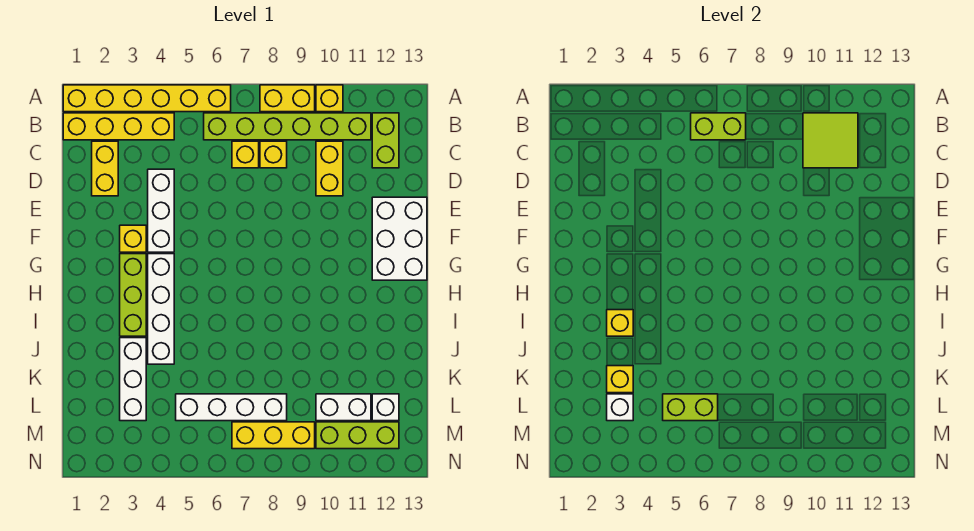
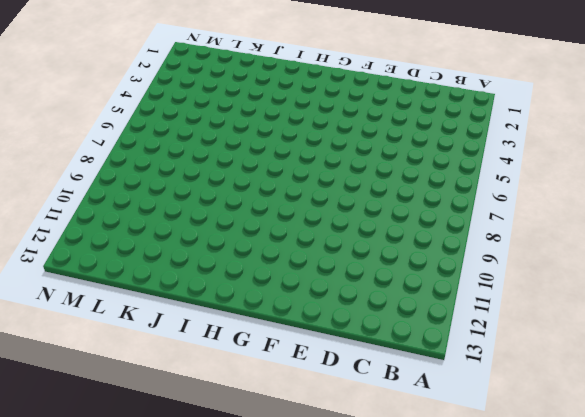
none -> yellow brick A1:A6 level 1
none -> yellow brick A8:A9 level 1
none -> yellow brick A10 level 1

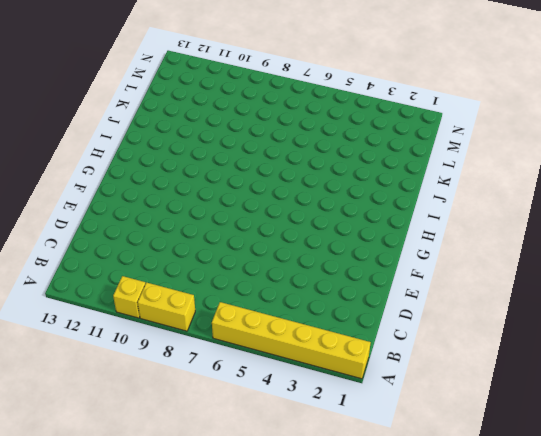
none -> yellow brick B1:B4 level 1
none -> lime brick B6:B11 level 1
none -> lime brick B12:C12 level 1

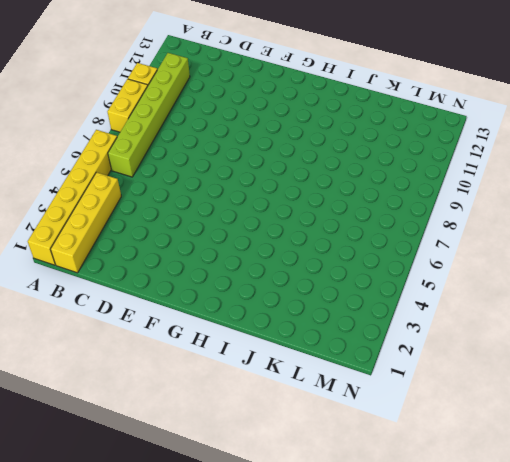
none -> lime brick B12:C12 level 1
none -> yellow brick C2:D2 level 1
none -> yellow brick C7 level 1

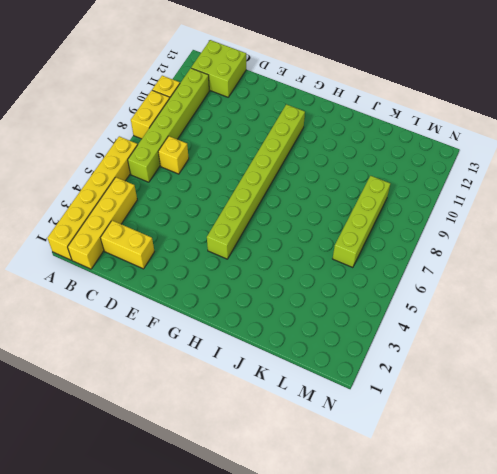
lime brick B12:C13 level 1 -> lime brick B12:C12 level 1
lime brick G4:G11 level 1 -> white brick G4:J4 level 1
lime brick L6:L9 level 1 -> white brick L5:L8 level 1
none -> yellow brick C8 level 1
none -> yellow brick C10:D10 level 1
none -> white brick D4:F4 level 1

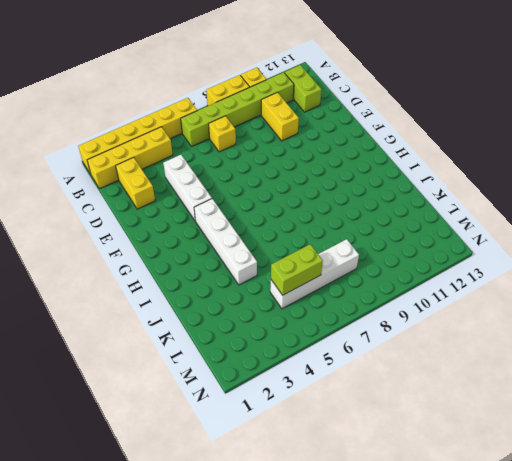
none -> yellow brick C8 level 1
none -> white brick E12:G13 level 1
none -> yellow brick F3 level 1

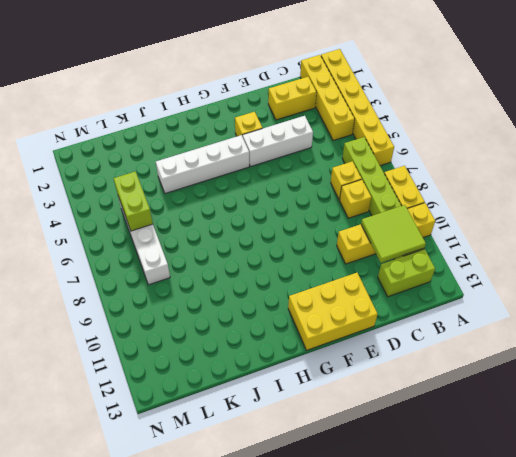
yellow brick E12:G13 level 1 -> white brick E12:G13 level 1
none -> lime brick G3:I3 level 1
none -> white brick J3:L3 level 1
none -> white brick L10:L11 level 1

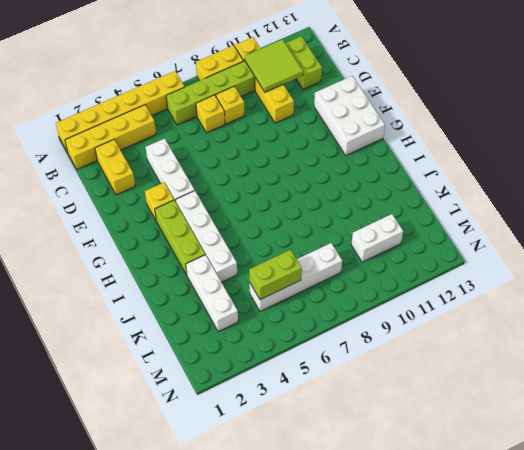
none -> white brick L12 level 1
none -> yellow brick M7:M9 level 1
none -> lime brick M10:M12 level 1

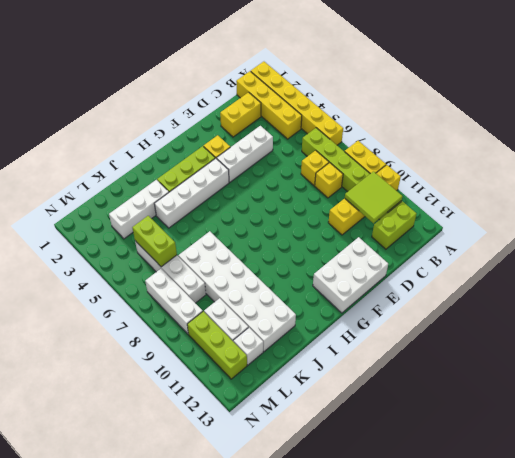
white brick J7:K12 level 1 -> none
white brick M7:M9 level 1 -> yellow brick M7:M9 level 1
none -> lime brick B6:B7 level 2
none -> yellow brick I3 level 2
none -> yellow brick K3 level 2

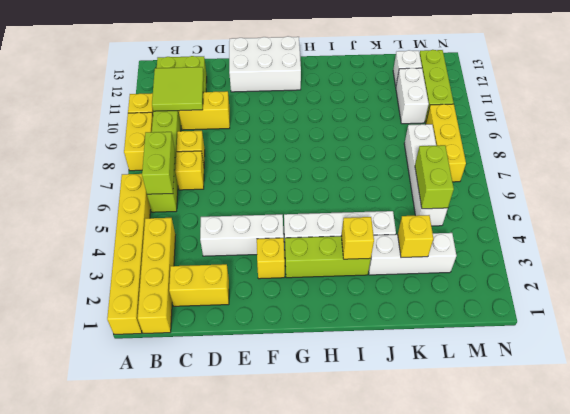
none -> white brick L3 level 2

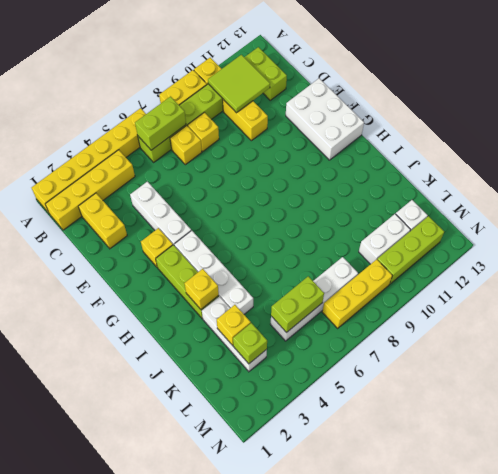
lime brick L3 level 2 -> white brick L3 level 2

